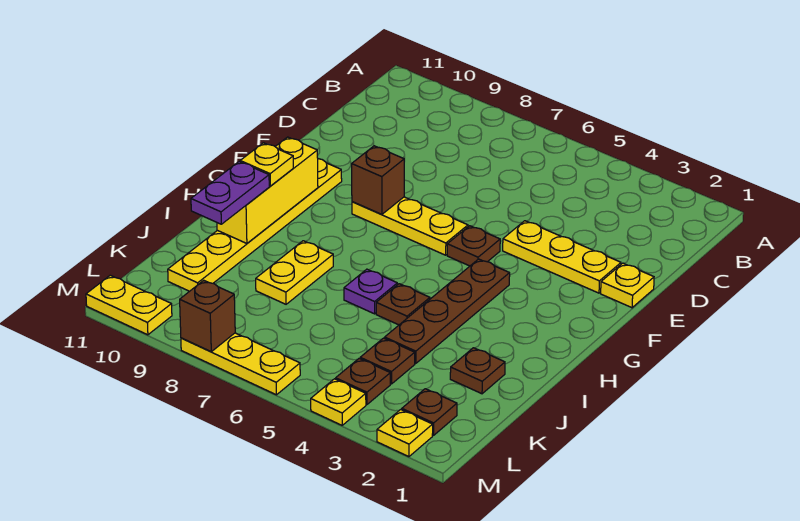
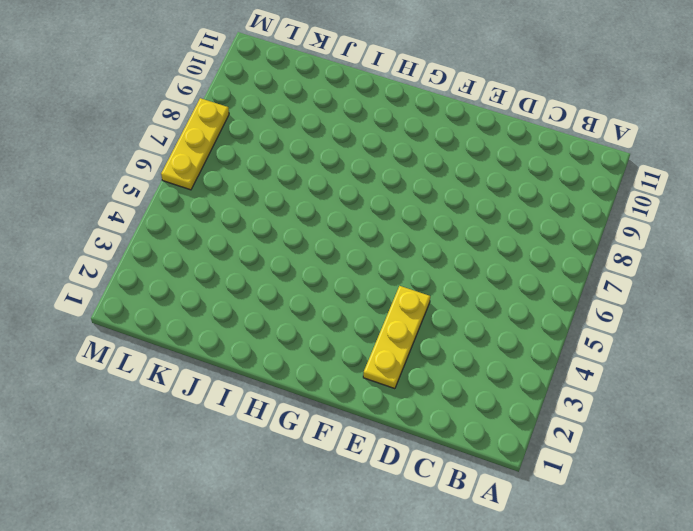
none -> yellow plate E1 level 1
none -> brown plate F5 level 1
none -> yellow plate F6:F8 level 1

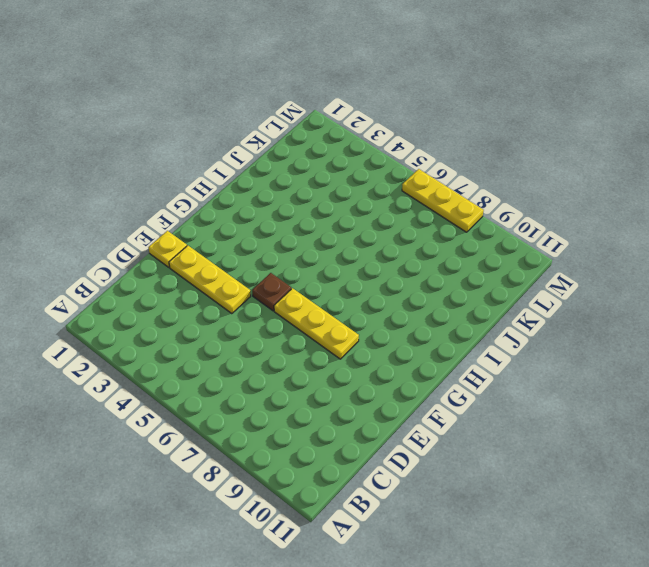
none -> yellow plate F10:K10 level 1
none -> brown plate G4:J4 level 1
none -> brown plate I5 level 1

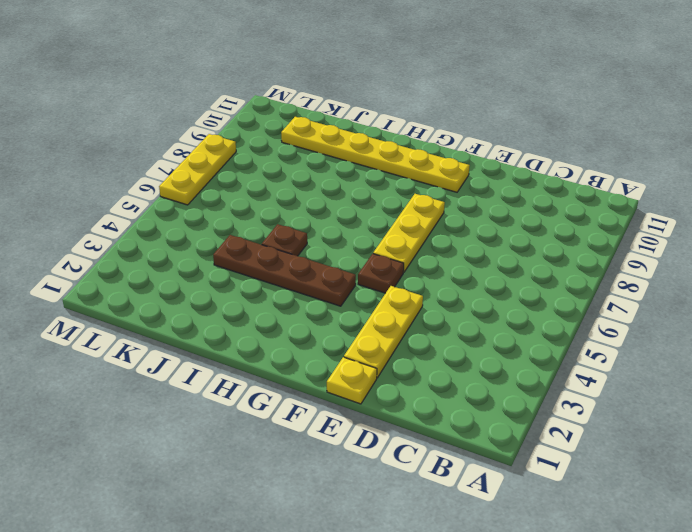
none -> purple plate I6 level 1
none -> yellow plate I8:J8 level 1
none -> brown plate J2 level 1

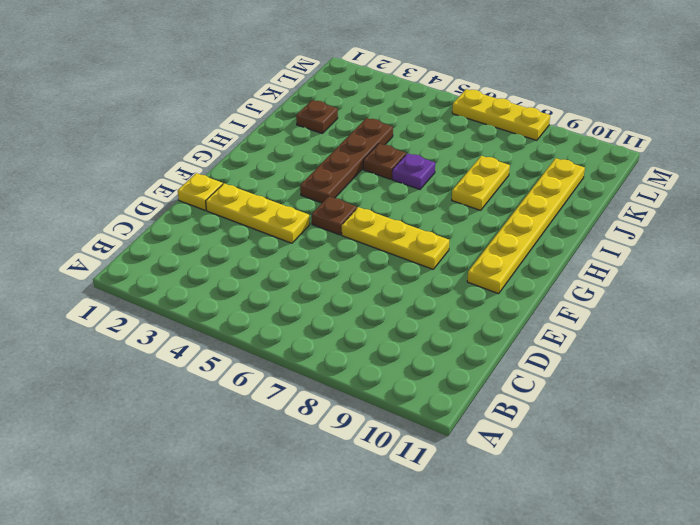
none -> brown plate K4 level 1
none -> brown plate L2 level 1
none -> brown plate L4 level 1

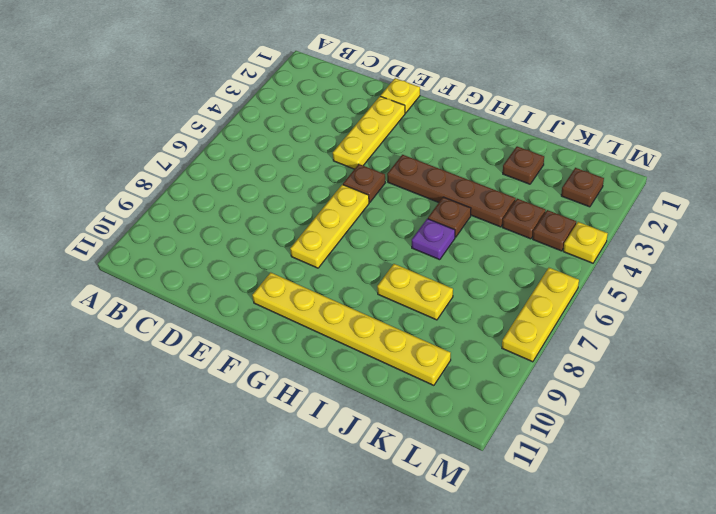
none -> yellow plate M2 level 1
none -> yellow plate M10:M11 level 1
none -> brown brick F8 level 2

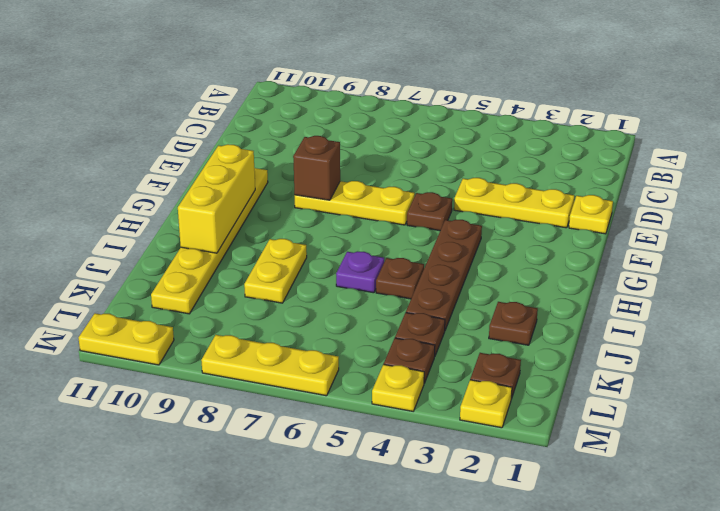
none -> brown brick M8 level 2
none -> yellow plate H10 level 3
none -> purple plate I10:J10 level 3

